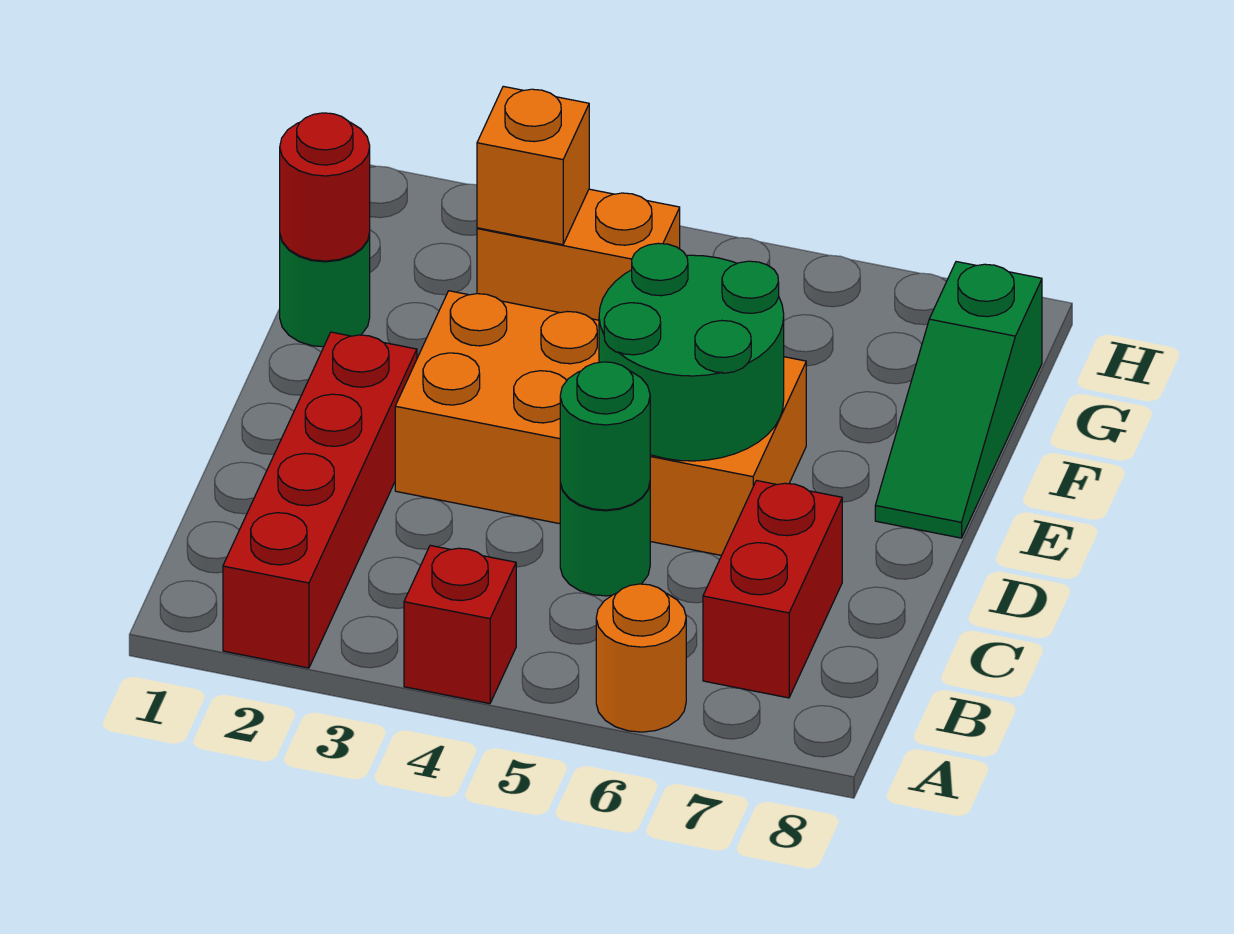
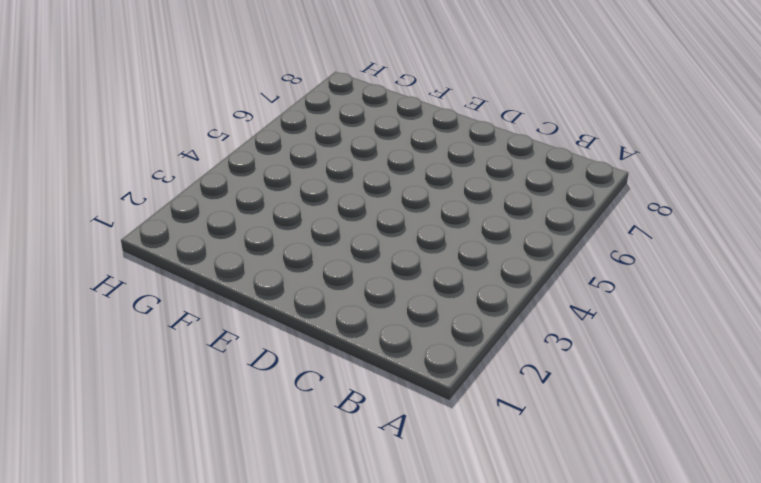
none -> red brick A2:D2 level 1
none -> red brick A4 level 1
none -> orange round brick A6 level 1

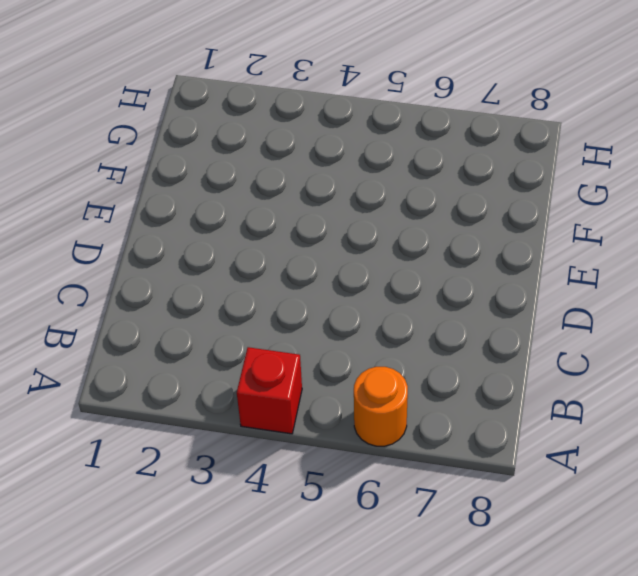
none -> red brick A2:D2 level 1
none -> red brick B7:C7 level 1
none -> green round brick C5 level 1

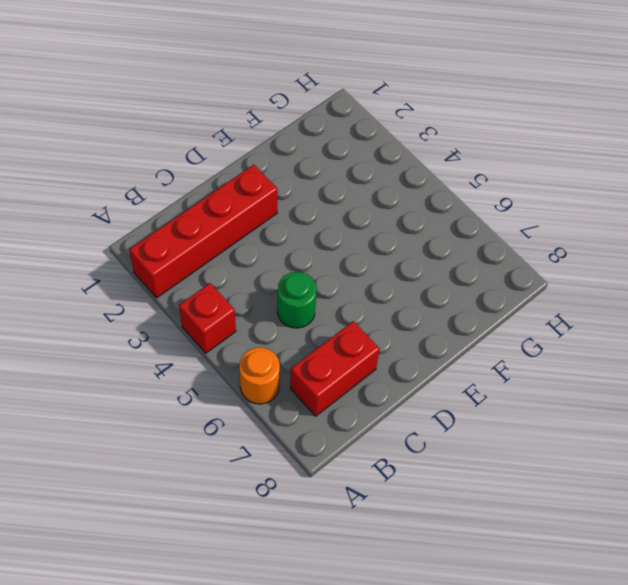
none -> orange brick D3:E6 level 1
none -> green slope E8:G8 level 1 top G
none -> green round brick F1 level 1

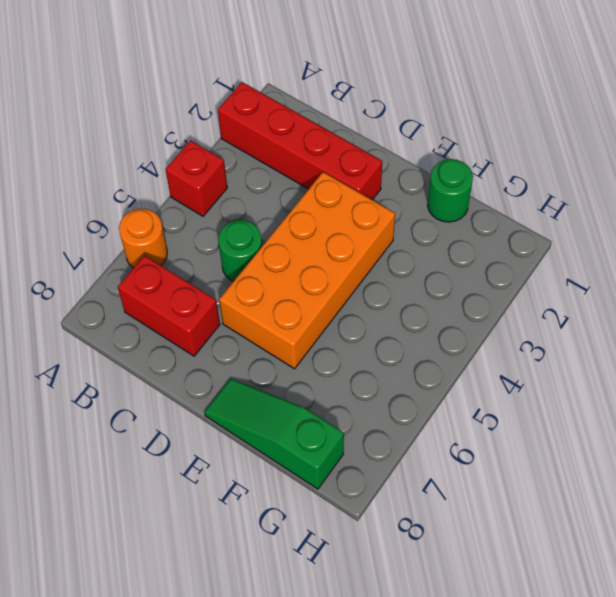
none -> orange brick G3:G4 level 1
none -> green round brick C5 level 2
none -> green round brick D5:E6 level 2

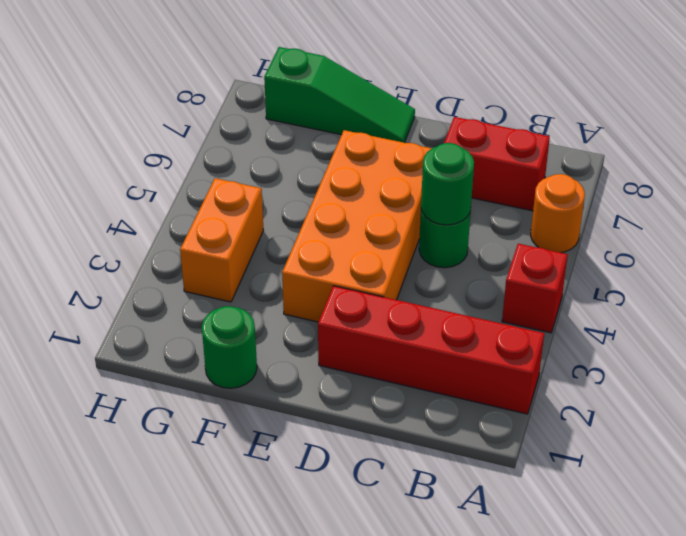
none -> green round brick D5:E6 level 2
none -> red round brick F1 level 2
none -> orange brick G3 level 2

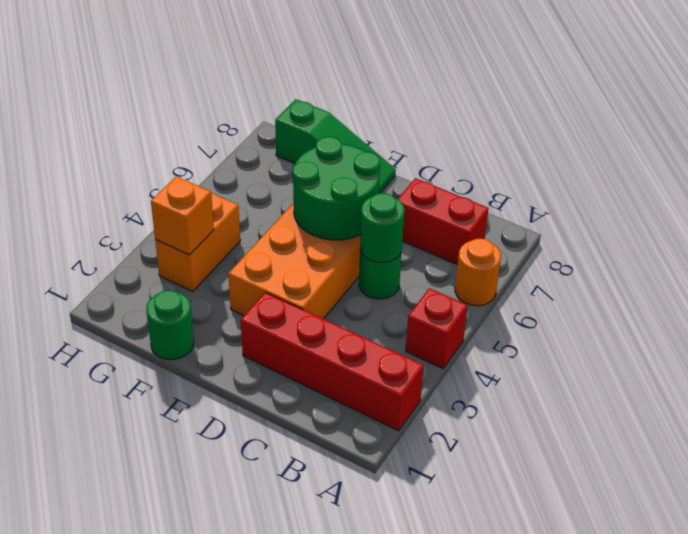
none -> red round brick F1 level 2

